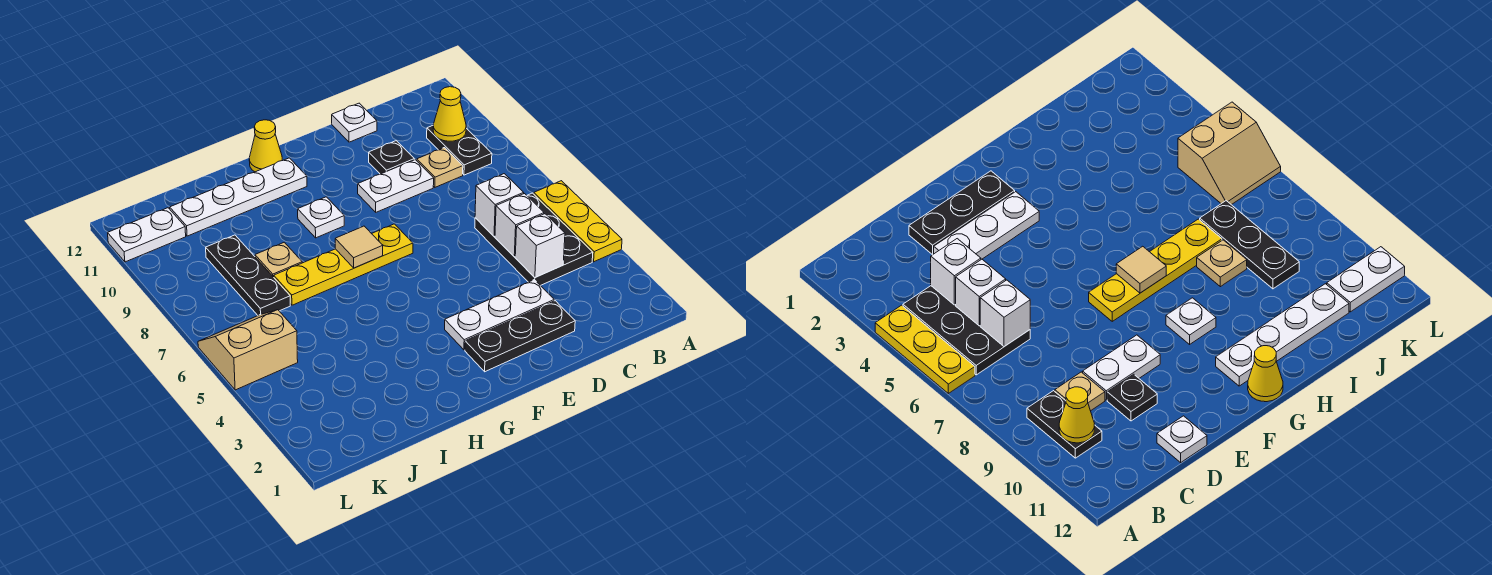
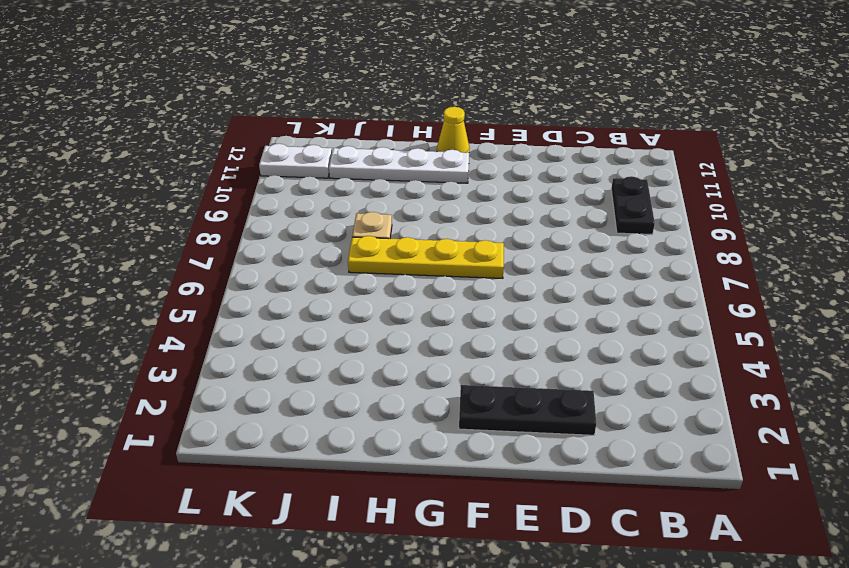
none -> yellow plate A4:A6 level 1
none -> black plate B4:C6 level 1
none -> tan plate C9 level 1

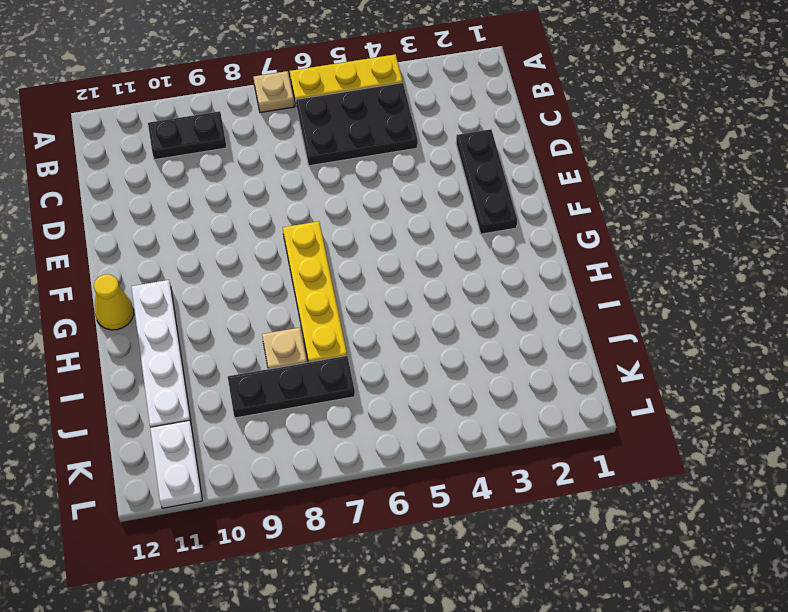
tan plate A7 level 1 -> tan plate C9 level 1
none -> white plate D3:F3 level 1
none -> white plate D9:E9 level 1
none -> black plate D10 level 1

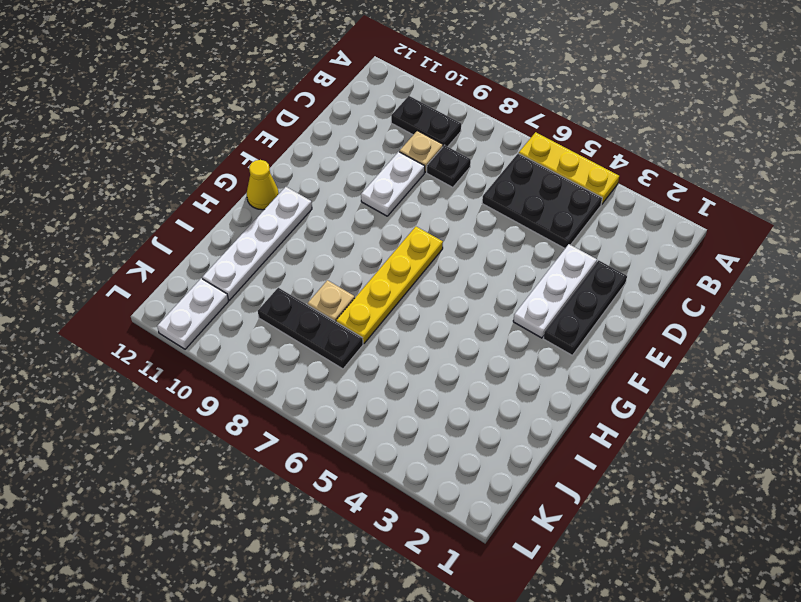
black plate C8 level 1 -> black plate D10 level 1
none -> white plate D12 level 1
none -> white plate G9 level 1
none -> tan slope K5:L6 level 1 top 5

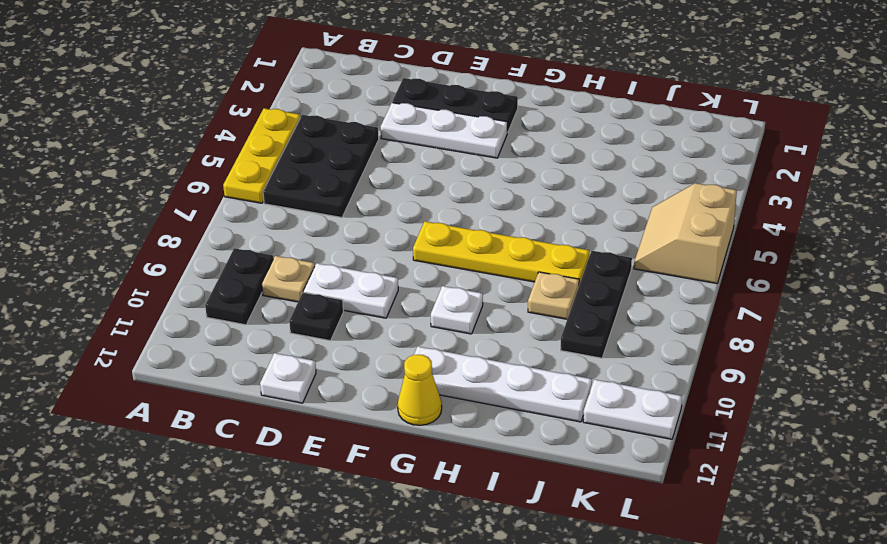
tan slope K5:L6 level 1 top L -> tan slope K5:L6 level 1 top 5
none -> yellow cone B10 level 2
none -> white brick C4 level 2
none -> white brick C5 level 2

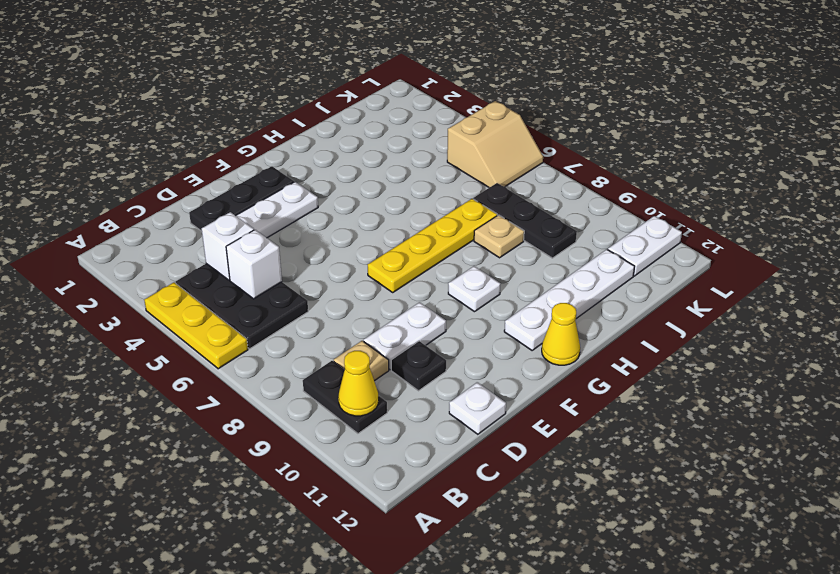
none -> white brick C6 level 2
none -> tan tile G7 level 2

